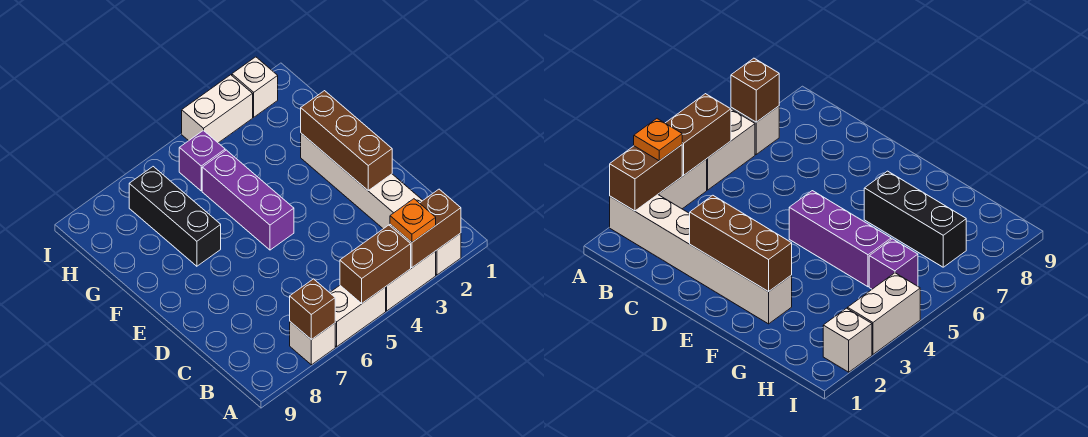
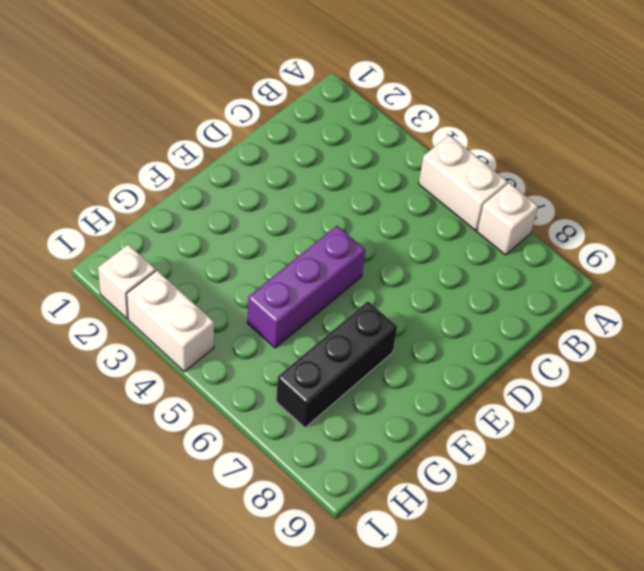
none -> white brick A2:F2 level 1
none -> white brick A3:A4 level 1
none -> purple brick H5 level 1

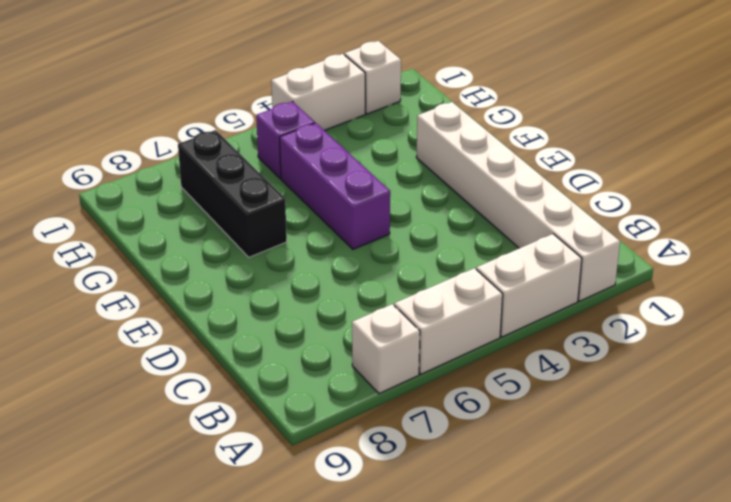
none -> brown brick A2:A3 level 2
none -> brown brick A4:A5 level 2
none -> brown brick A7 level 2

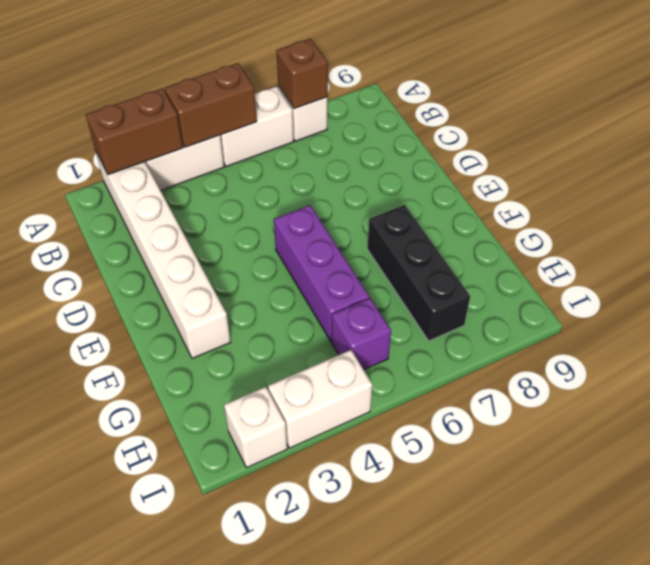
none -> brown brick D2:F2 level 2
none -> orange plate A3 level 3

